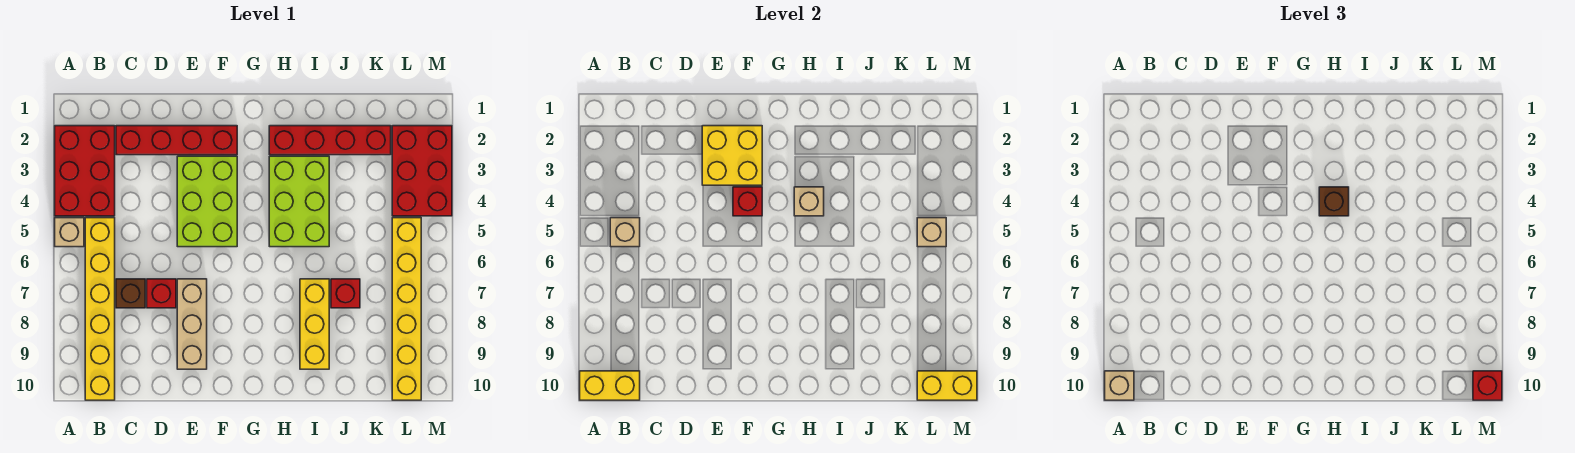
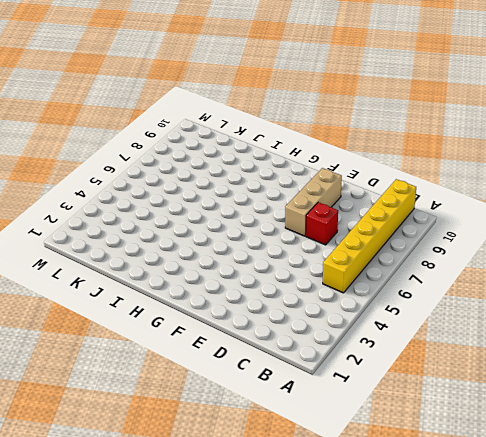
none -> red brick A2:B4 level 1
none -> tan brick A5 level 1
none -> red brick C2:F2 level 1

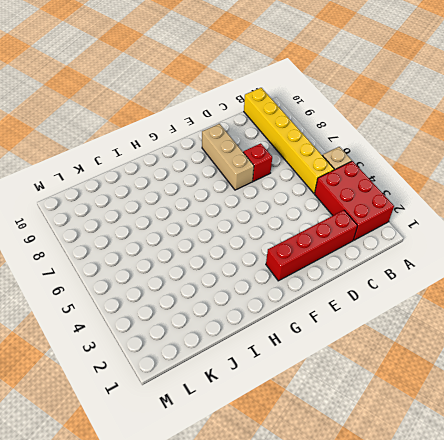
none -> brown brick C7 level 1
none -> lime brick E3:F5 level 1
none -> red brick H2:K2 level 1

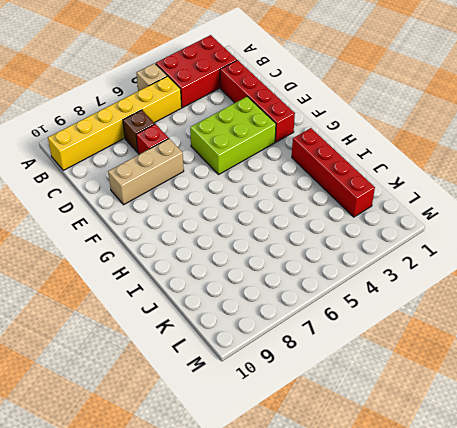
none -> lime brick H3:I5 level 1
none -> yellow brick I7:I9 level 1
none -> red brick J7 level 1

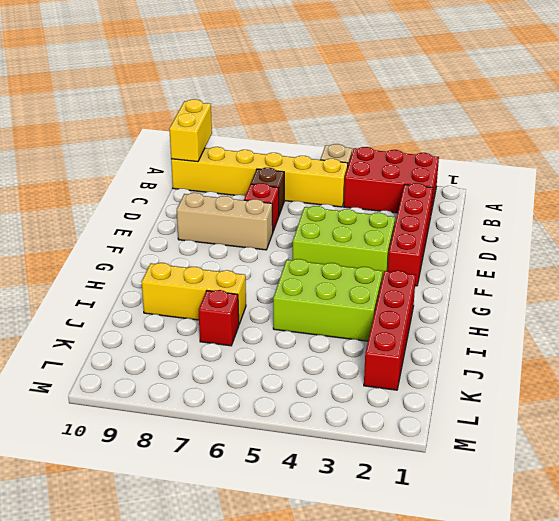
none -> red brick L2:M4 level 1
none -> yellow brick L5:L10 level 1
none -> tan brick B5 level 2

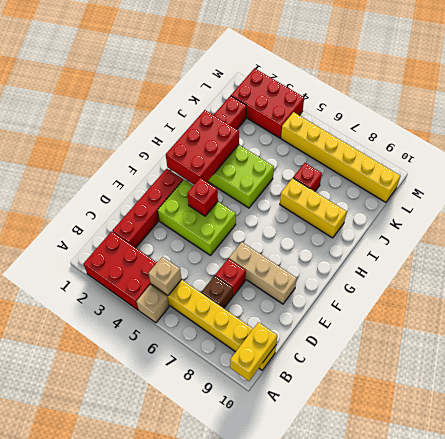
red brick G2:I3 level 2 -> none
none -> yellow brick E2:F3 level 2
none -> tan brick H4 level 2
none -> tan brick L5 level 2

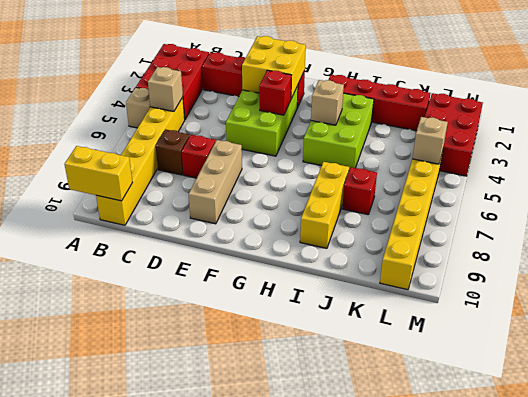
none -> yellow brick L10:M10 level 2
none -> tan brick A10 level 3
none -> brown brick H4 level 3

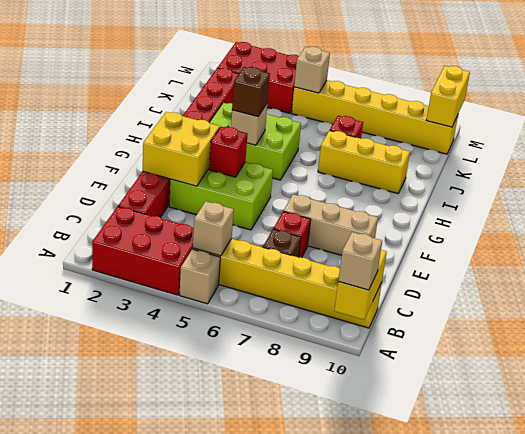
none -> red brick M10 level 3

